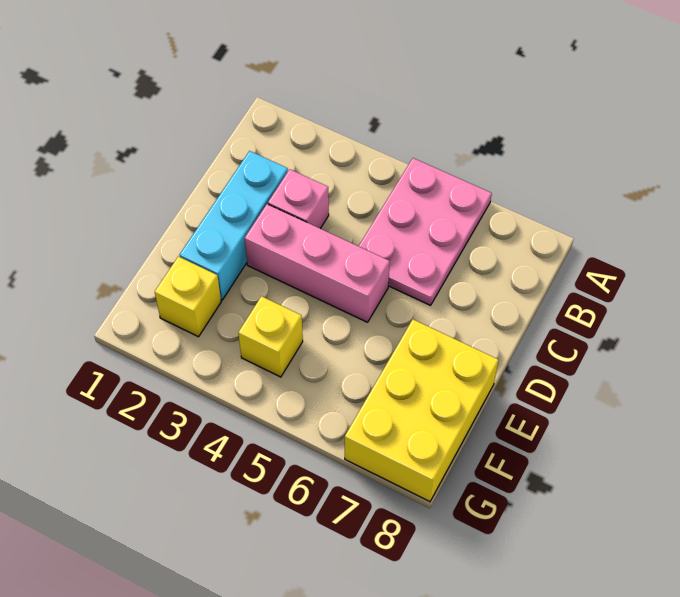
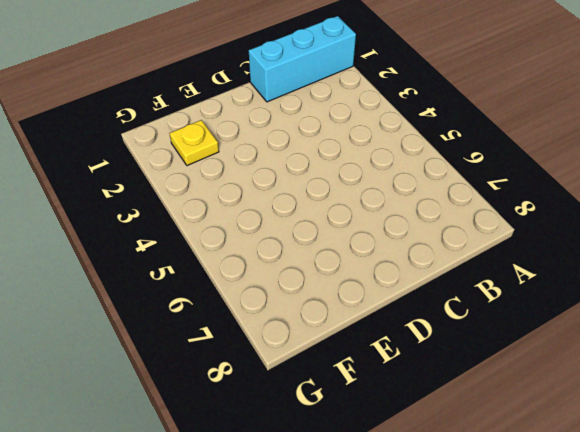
cyan brick A1:C1 level 1 -> cyan brick C2:E2 level 1
yellow plate F2 level 1 -> yellow brick F2 level 1
none -> pink plate A5:C6 level 1
none -> pink brick C3 level 1

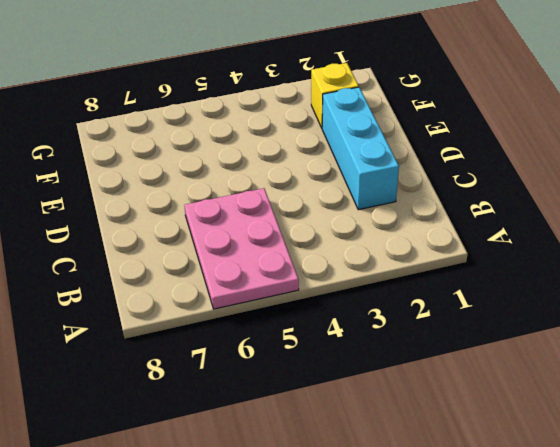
none -> pink brick C3 level 1
none -> pink brick D3:D5 level 1

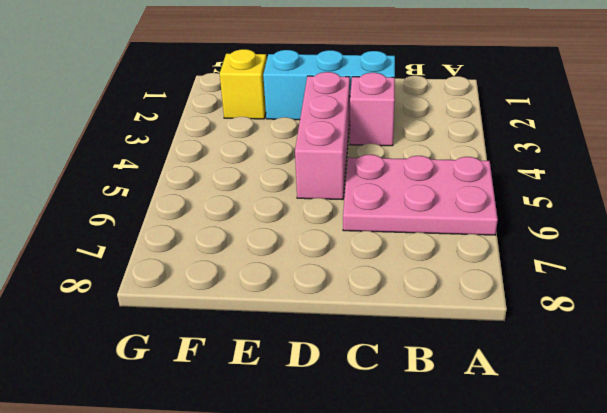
none -> yellow brick E7:G8 level 1
none -> yellow brick F4 level 1

